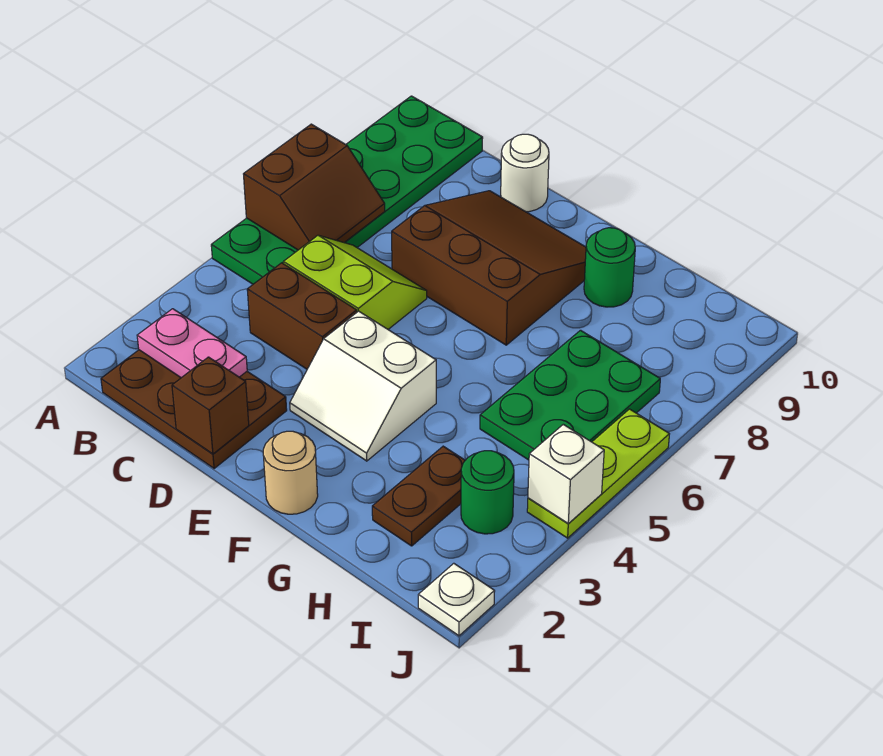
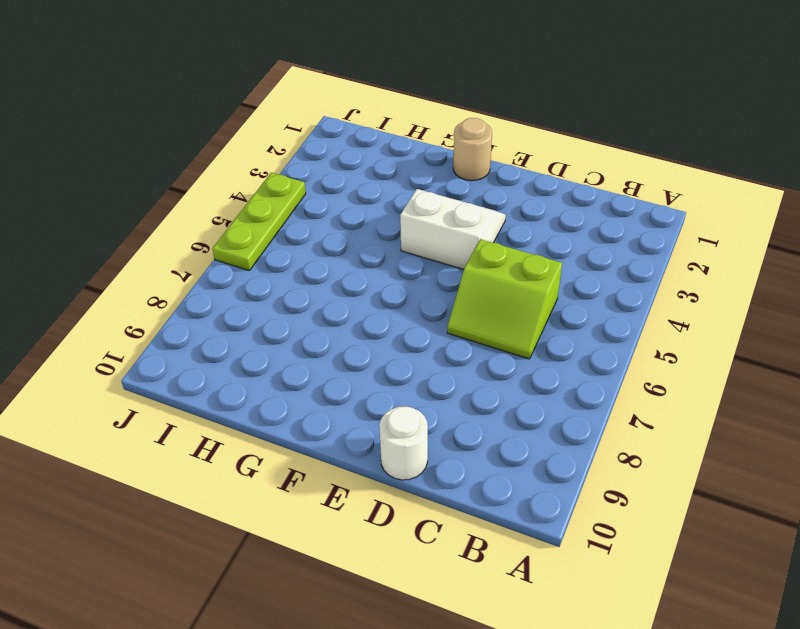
none -> green plate A5:B10 level 1
none -> brown plate B1:D2 level 1
none -> brown brick C4:D4 level 1

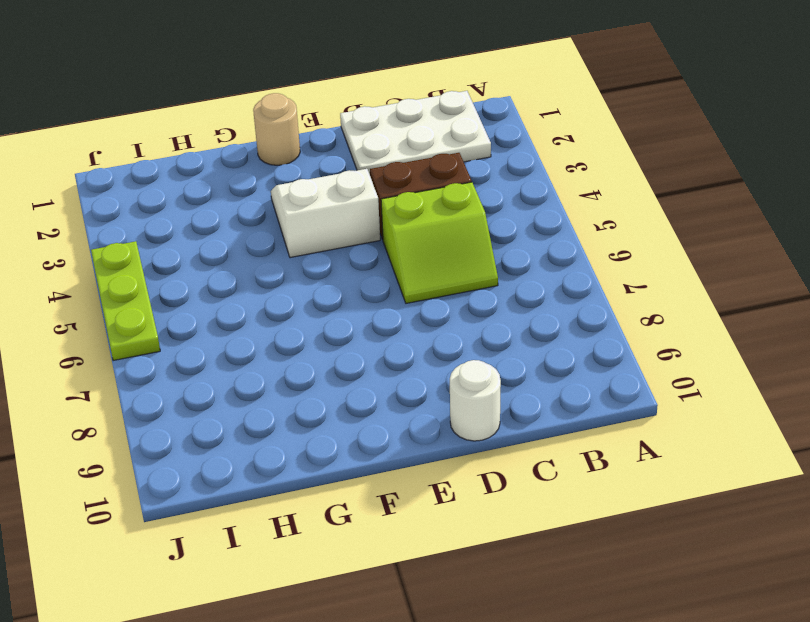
white plate B1:D2 level 1 -> brown plate B1:D2 level 1
none -> green plate A5:B10 level 1
none -> brown slope D7:F9 level 1 top 7
none -> green round brick G9 level 1

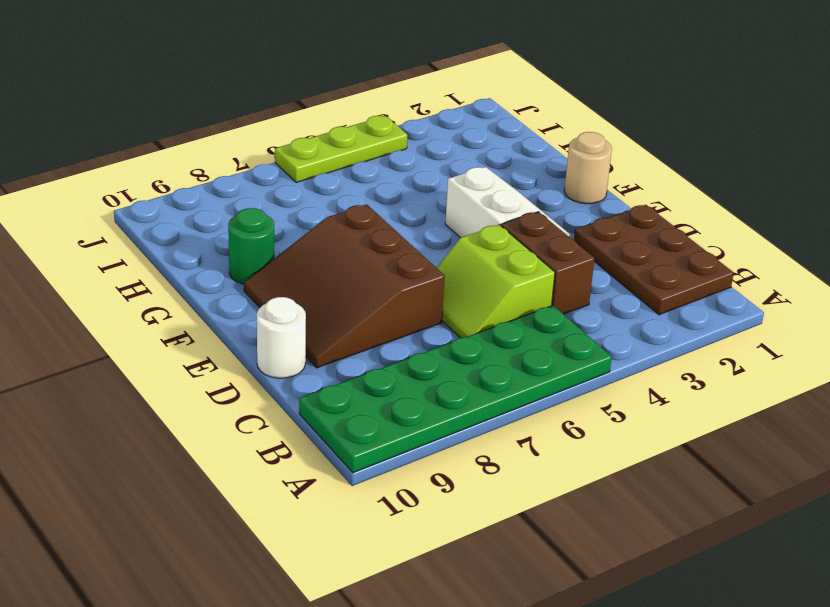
none -> brown plate H2:H3 level 1
none -> green plate H5:I7 level 1
none -> green round brick I3 level 1

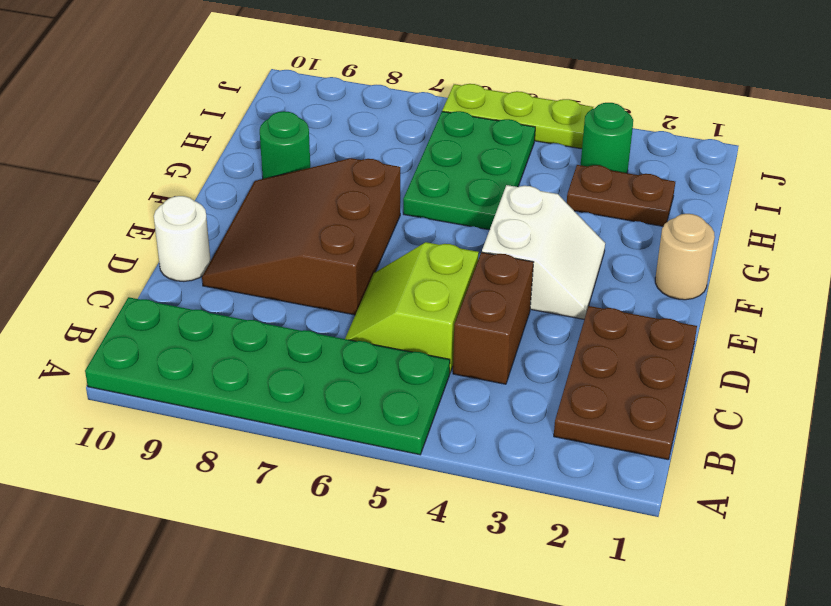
green plate G5:I6 level 1 -> green plate H5:I7 level 1
none -> white plate J1 level 1
none -> brown slope A6:B7 level 2 top A
none -> pink plate B2:C2 level 2

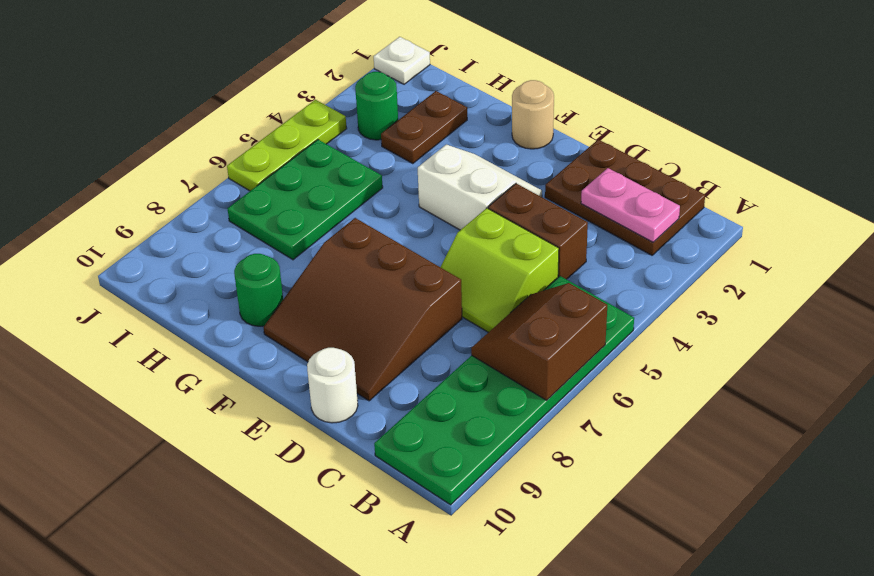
none -> brown brick D1 level 2
none -> white brick J4 level 2

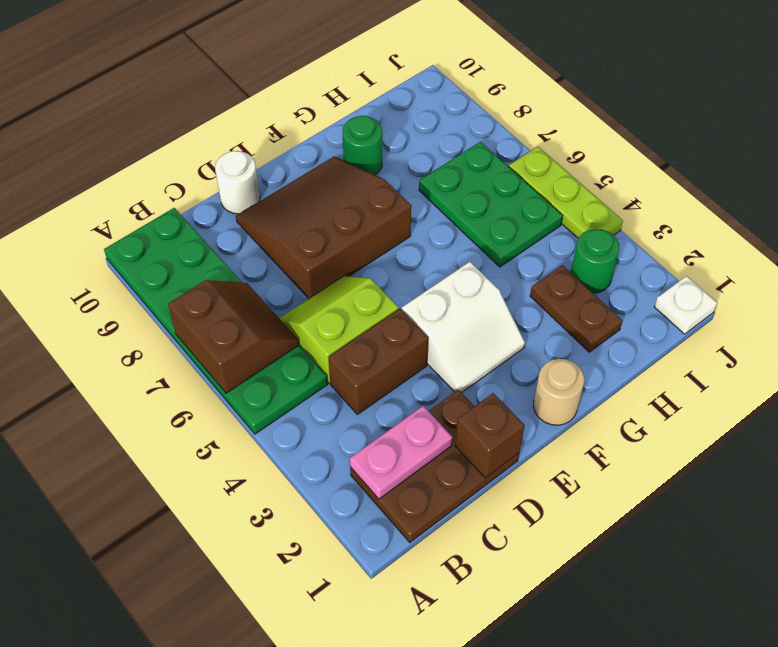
none -> white brick J4 level 2

